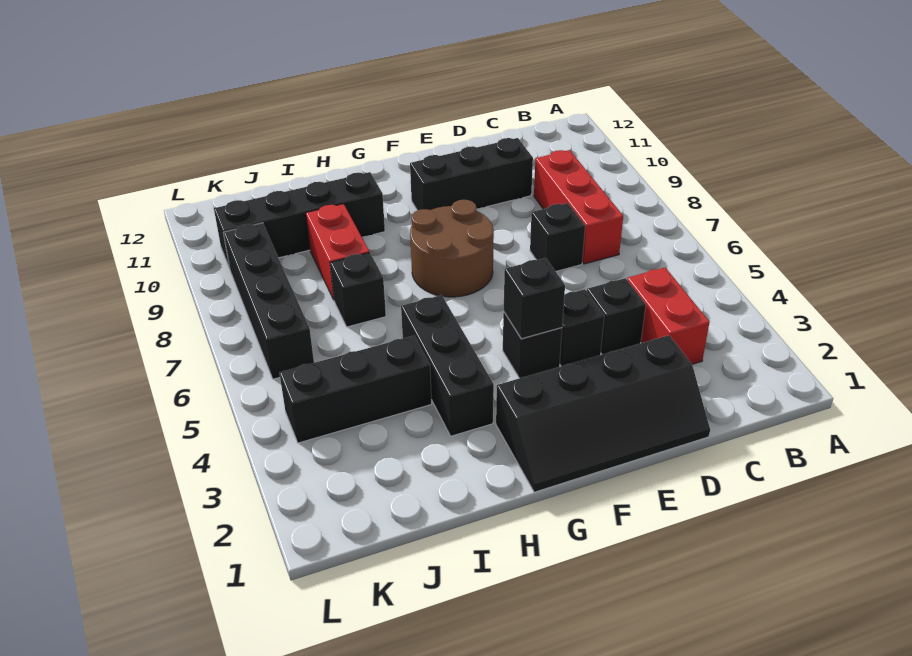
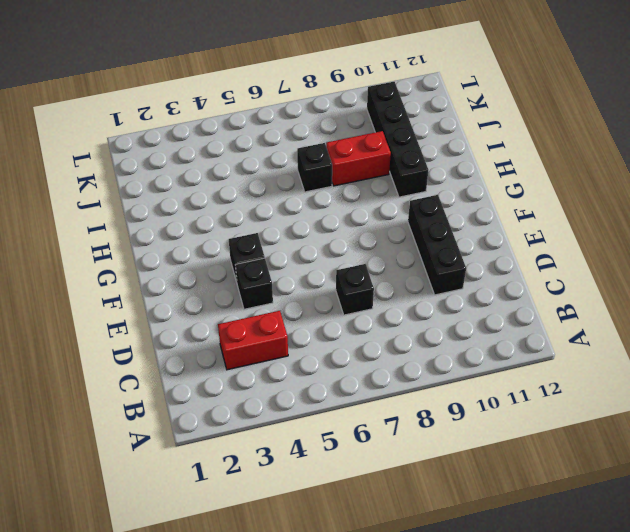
none -> red brick C7:C9 level 1
none -> black slope D1:G2 level 1 top 2
none -> black brick D4 level 1

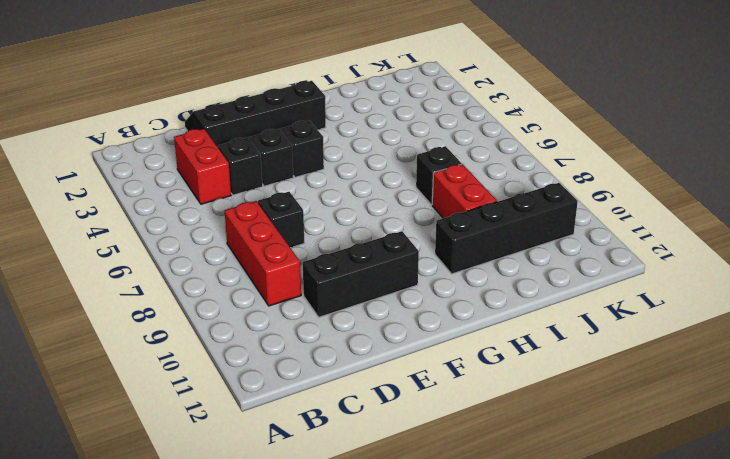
none -> brown round brick F7:G8 level 1
none -> black brick H3:H5 level 1
none -> black brick I4:K4 level 1

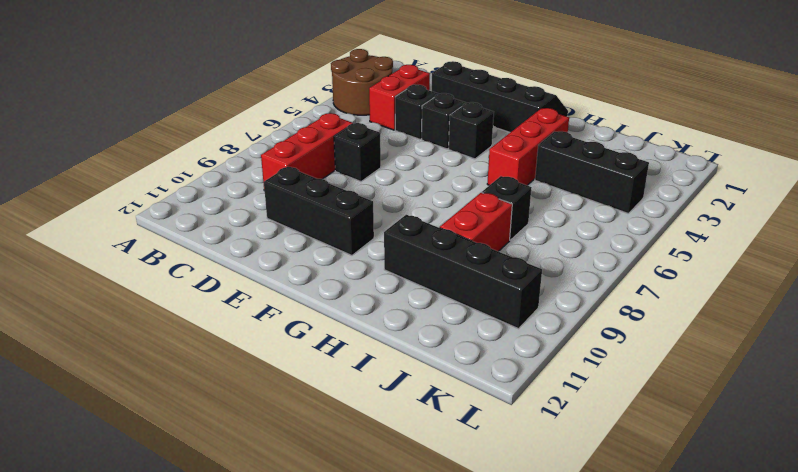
brown round brick A3:B4 level 1 -> brown round brick F7:G8 level 1
red brick H3:H5 level 1 -> black brick H3:H5 level 1
none -> black brick K6:K9 level 1
none -> black brick F4 level 2

